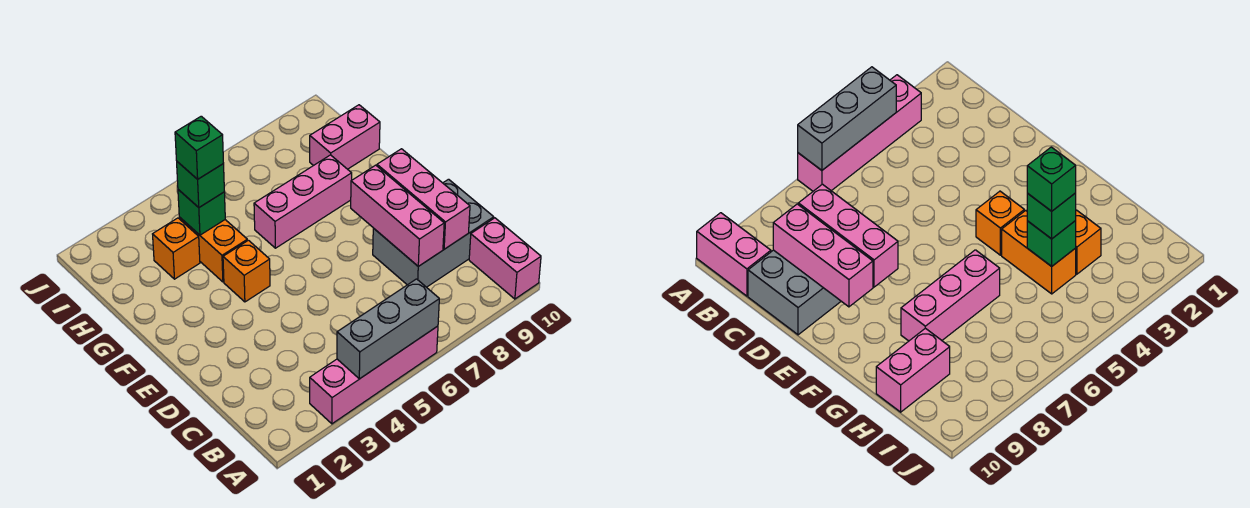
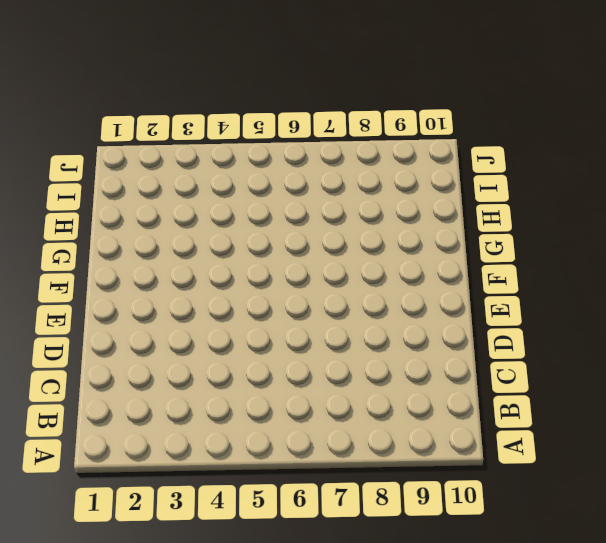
none -> pink brick A3:A6 level 1
none -> pink brick A10:B10 level 1
none -> grey brick C8:D10 level 1

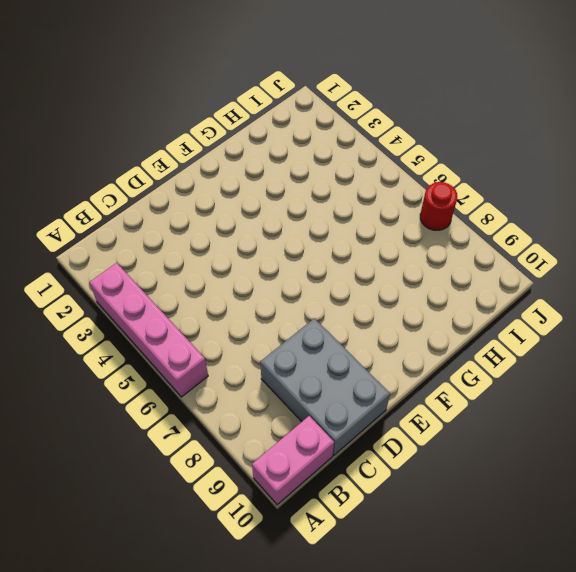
red round brick J7 level 1 -> none
none -> orange brick F4 level 1
none -> orange brick G4:H4 level 1
none -> pink brick G6:G8 level 1

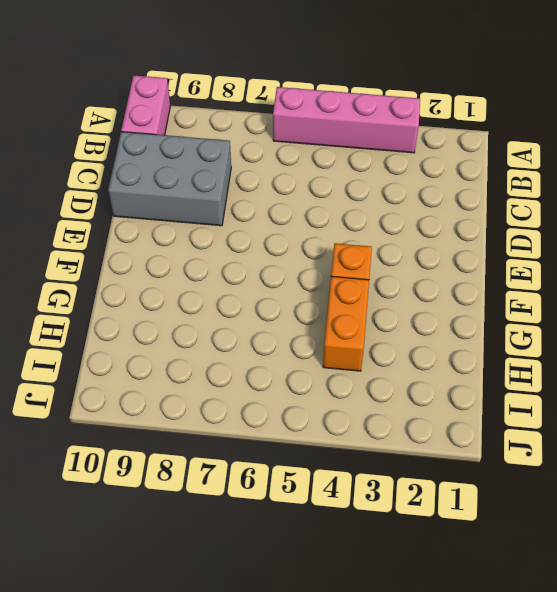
none -> pink brick G6:G8 level 1
none -> orange brick H3 level 1
none -> pink brick H9:H10 level 1

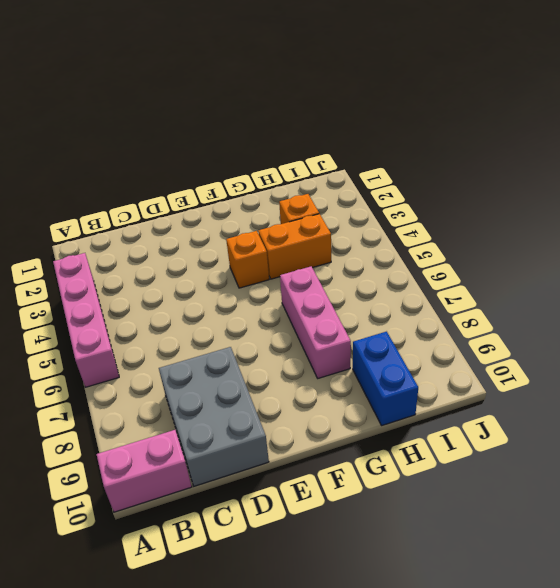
blue brick H9:H10 level 1 -> pink brick H9:H10 level 1
none -> grey brick A4:A6 level 2
none -> pink brick C8:E8 level 2
none -> pink brick C9:E9 level 2

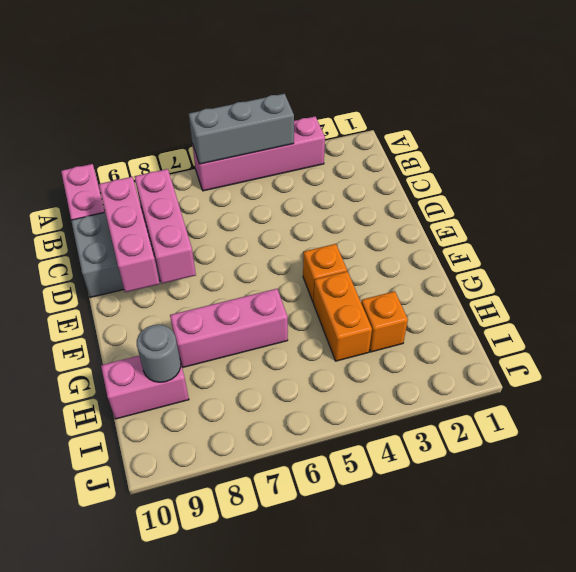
grey round brick H9 level 2 -> none
none -> green brick H4 level 2
none -> green brick H4 level 3
none -> green brick H4 level 4

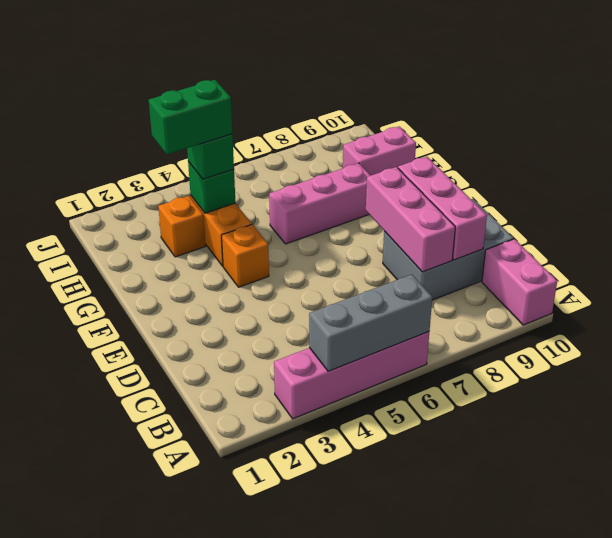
green brick H3:H4 level 4 -> green brick H4 level 4

